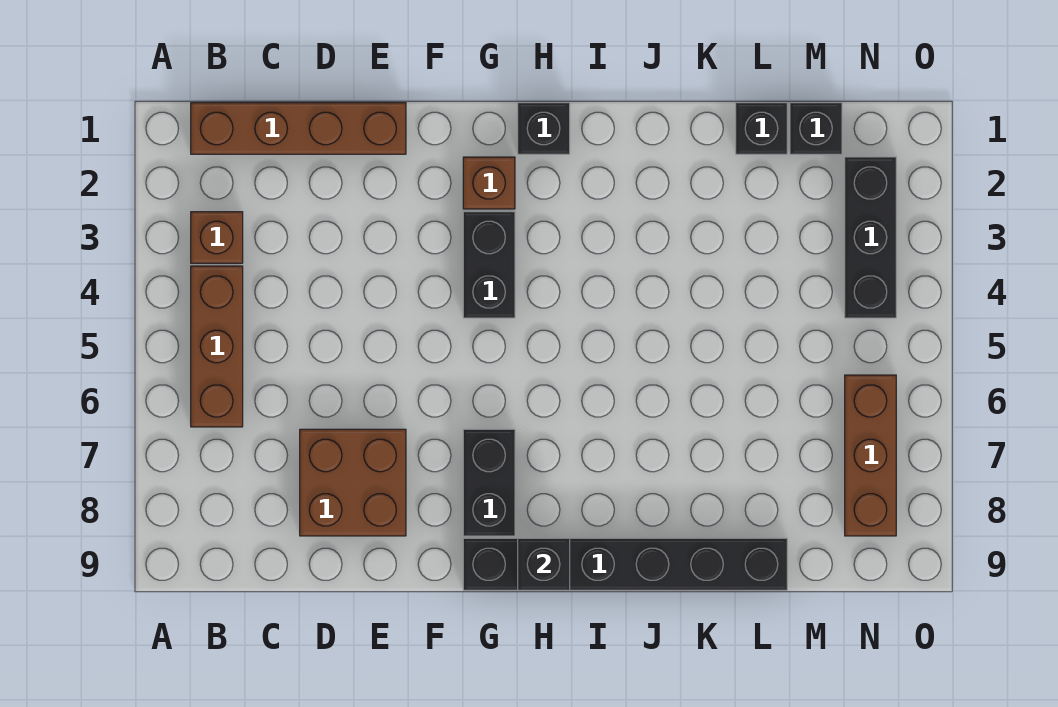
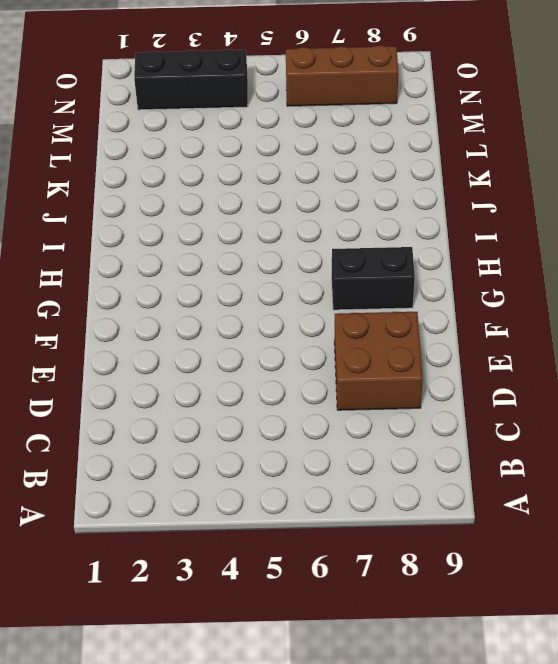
none -> brown brick B1:E1 level 1
none -> brown brick B3 level 1
none -> brown brick B4:B6 level 1

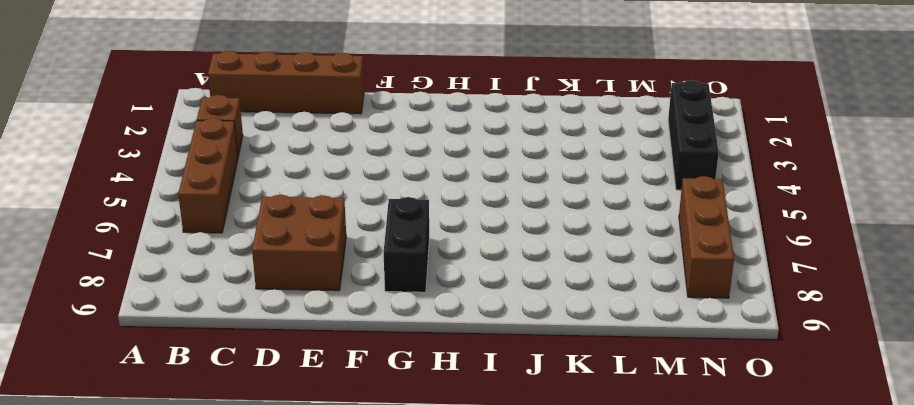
none -> brown brick G2 level 1
none -> black brick G3:G4 level 1
none -> black brick G9:L9 level 1

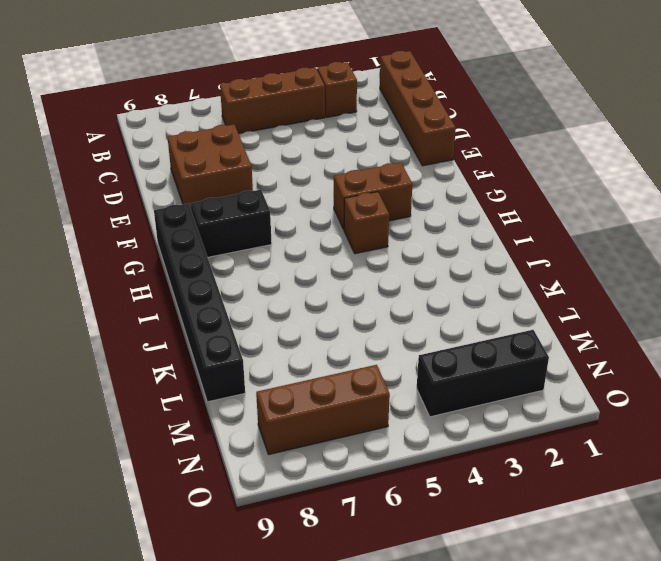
brown brick G3:G4 level 1 -> black brick G3:G4 level 1
brown brick H4 level 1 -> brown brick G2 level 1
none -> black brick H1 level 1
none -> black brick L1 level 1
none -> black brick M1 level 1

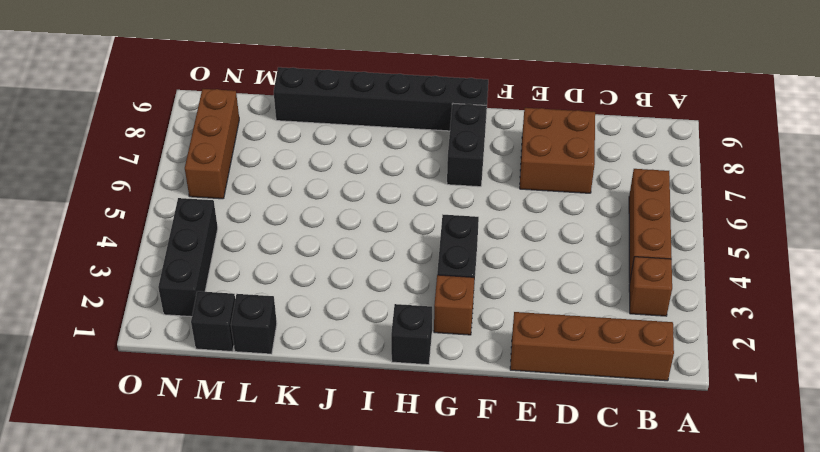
none -> black brick H9 level 2

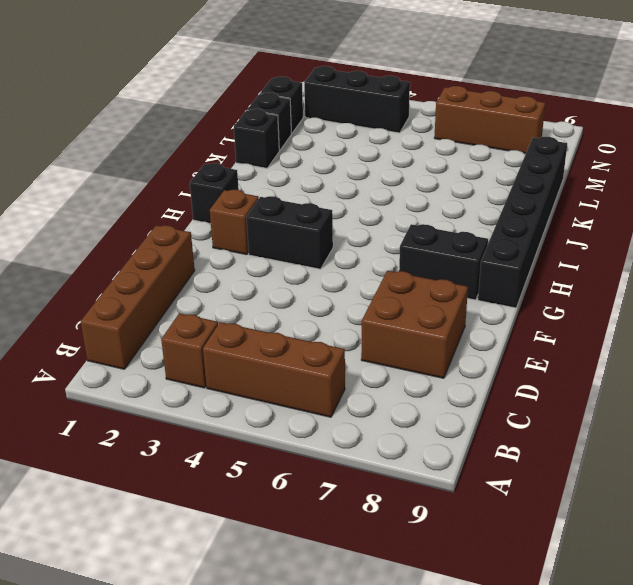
black brick K1 level 1 -> black brick H9 level 2

